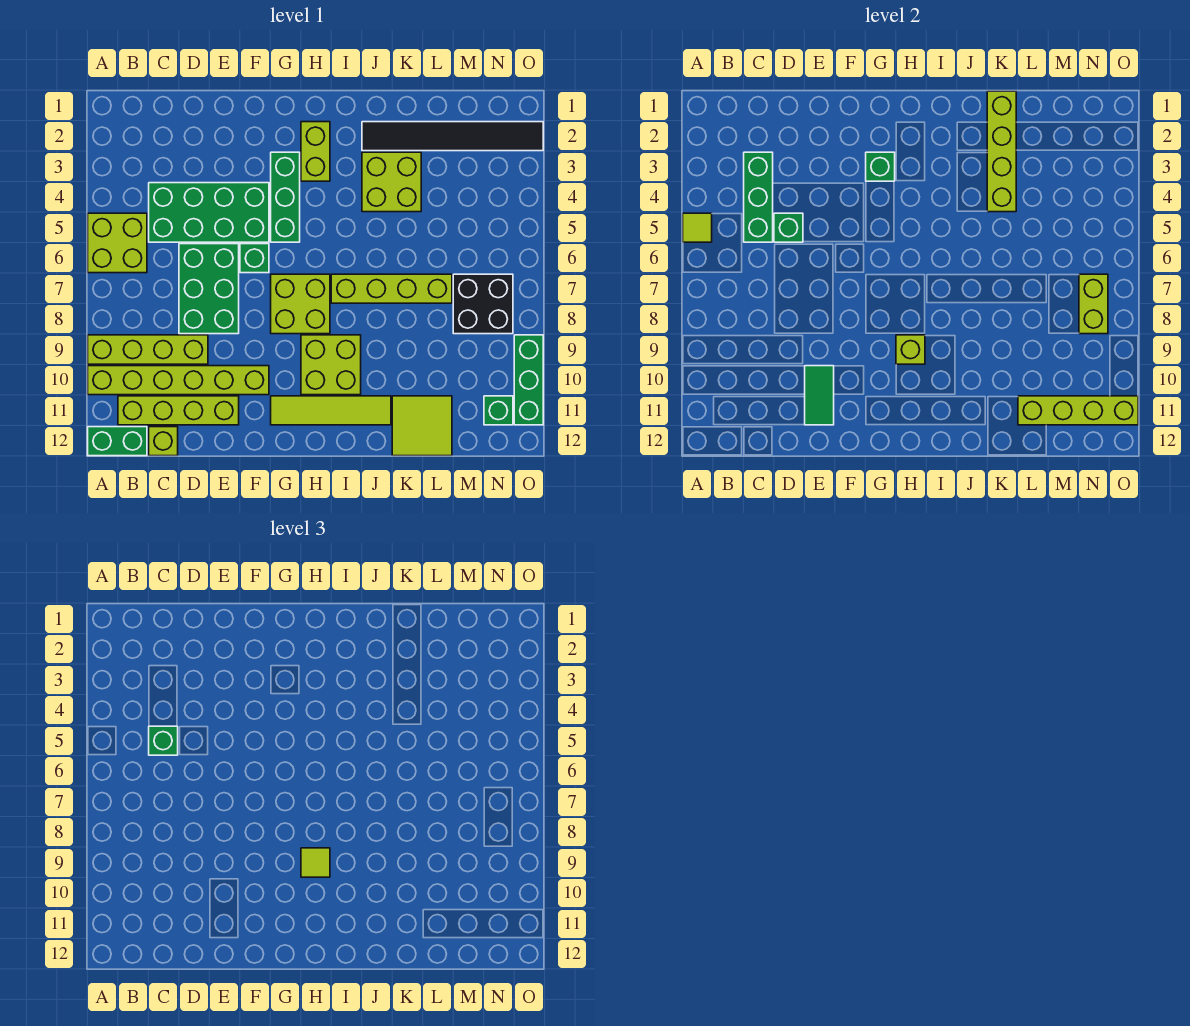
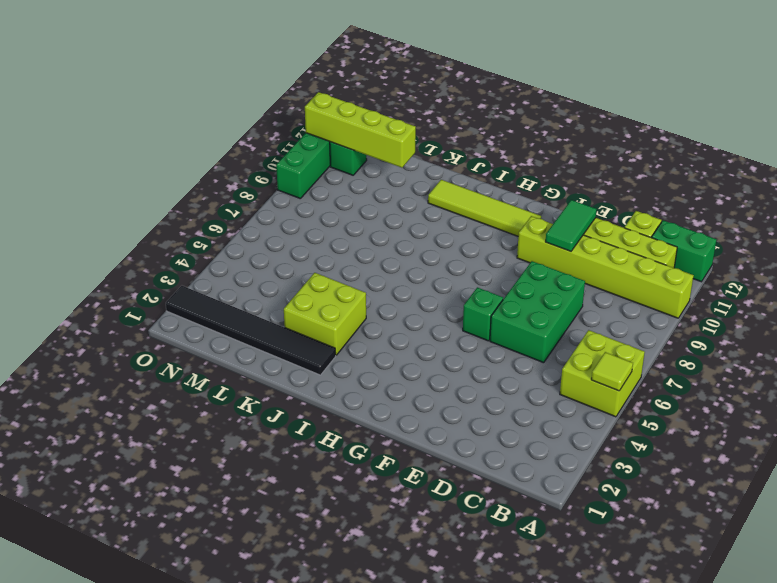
none -> lime brick A9:D9 level 1
none -> green brick C4:F5 level 1
none -> green brick G3:G5 level 1
none -> lime brick G7:H8 level 1

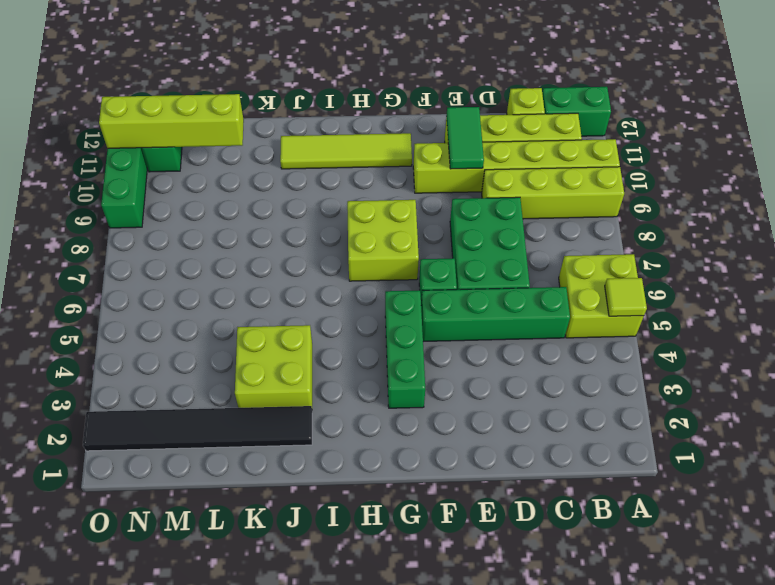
green brick C5:F5 level 1 -> green brick C4:F5 level 1
none -> lime brick H2:H3 level 1
none -> lime brick H9:I10 level 1
none -> lime brick I7:L7 level 1
none -> lime tile K11:L12 level 1

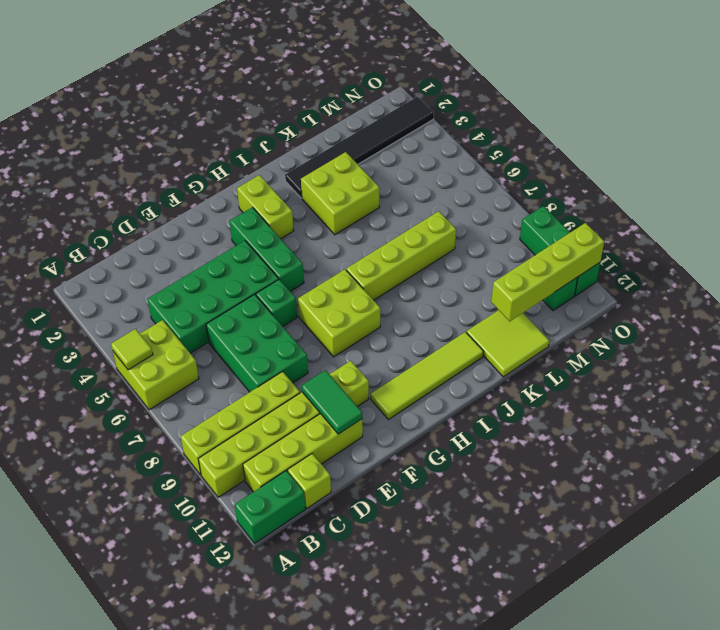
none -> lime brick H9:I10 level 1
none -> black brick M7:N8 level 1
none -> green brick C3:C5 level 2
none -> green brick D5 level 2

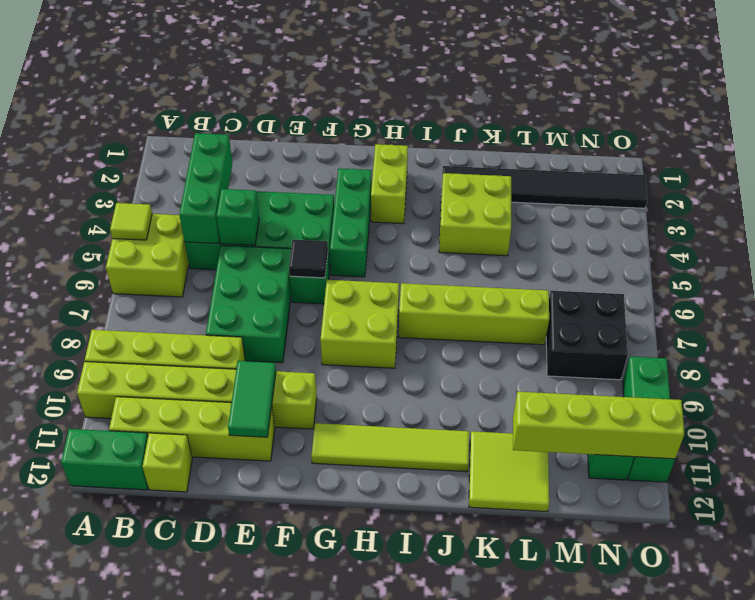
black tile F6 level 2 -> none
none -> lime brick H9:I10 level 1
none -> green brick G3 level 2
none -> lime brick H9 level 2
none -> lime brick K1:K4 level 2

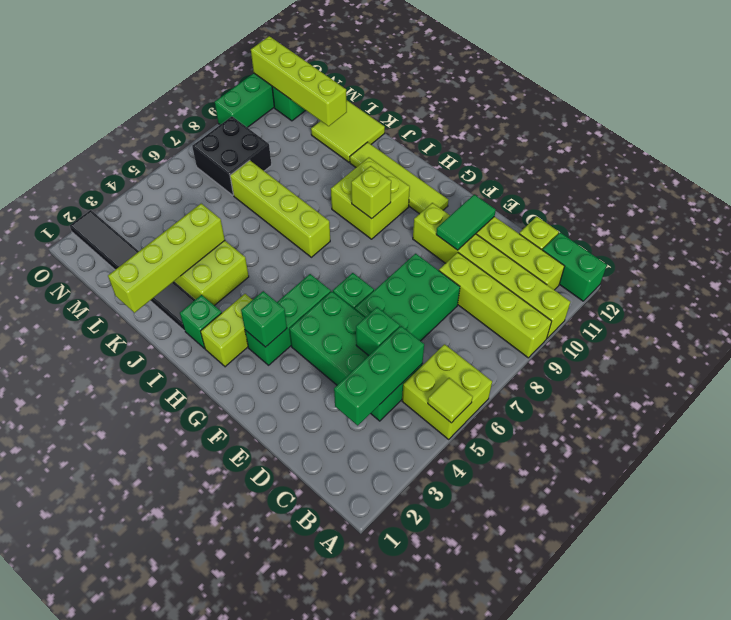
green brick I2 level 1 -> green brick C5 level 3
none -> lime brick G7:H8 level 1
none -> lime brick N7:N8 level 2
none -> lime tile H9 level 3

